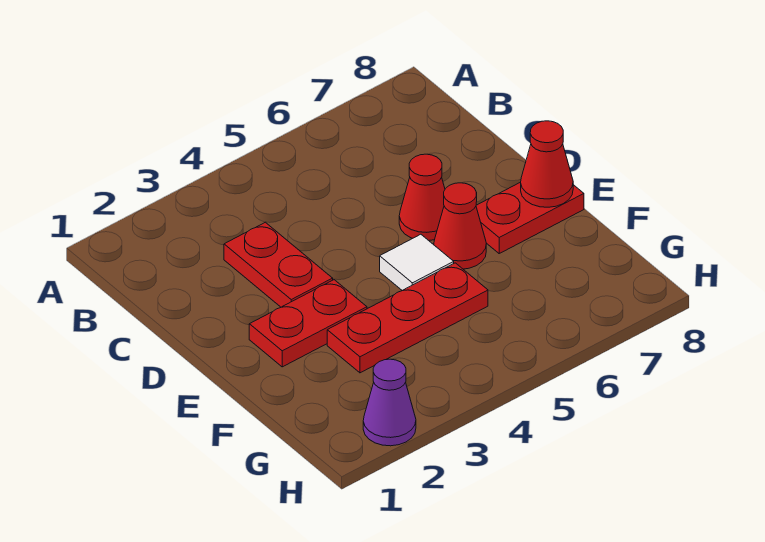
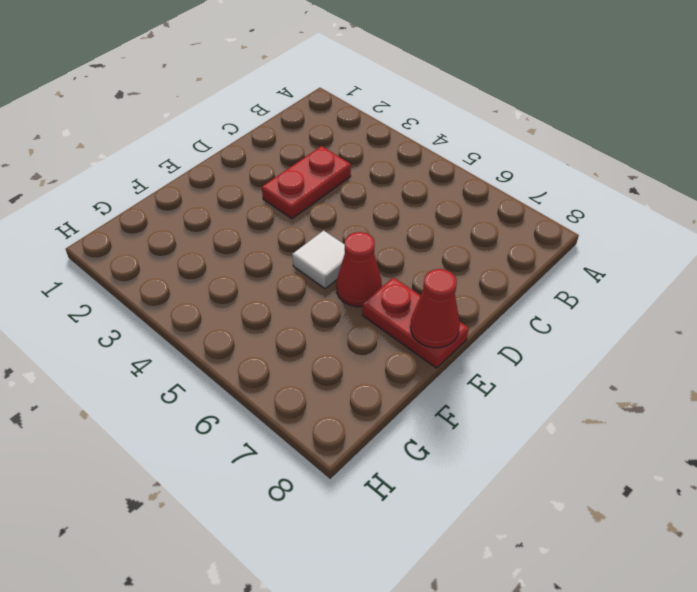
none -> red cone D6 level 1
none -> red plate E2:E3 level 1

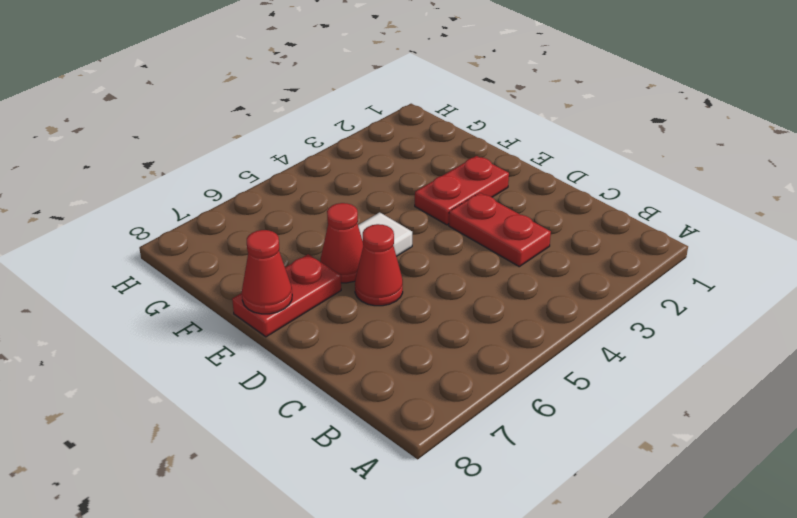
none -> red plate F3:F5 level 1
none -> purple cone H2 level 1

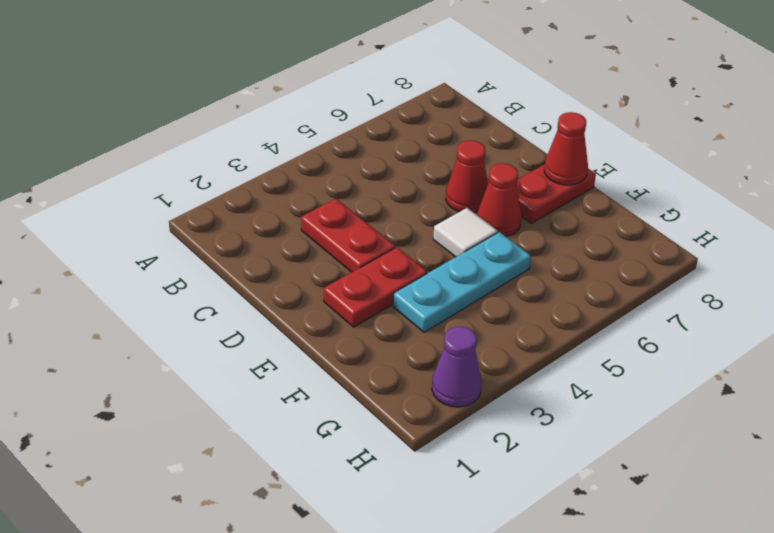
cyan plate F3:F5 level 1 -> red plate F3:F5 level 1

